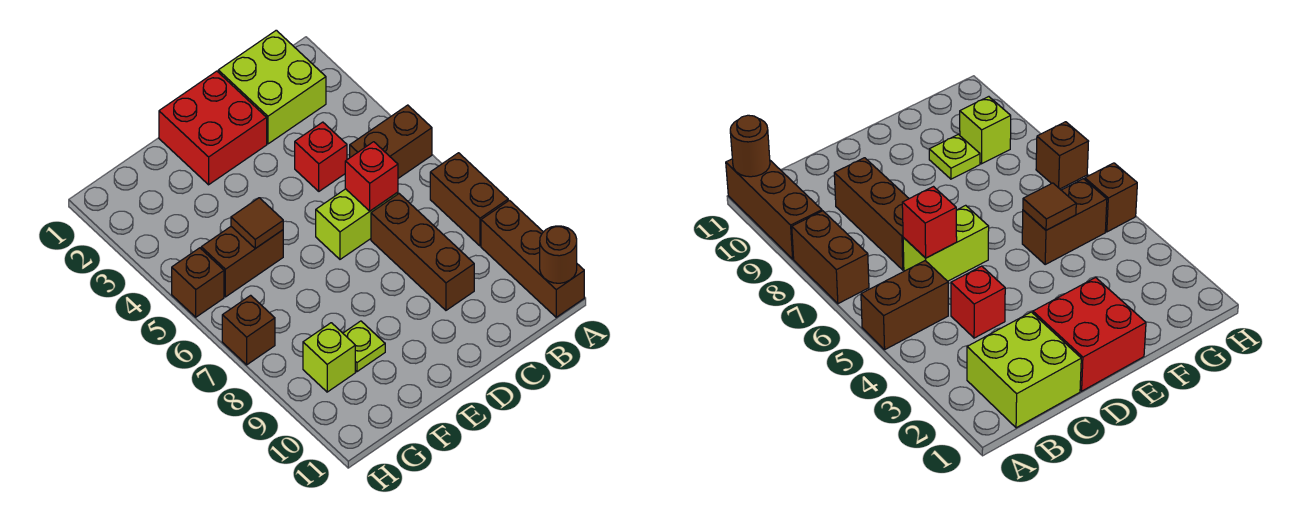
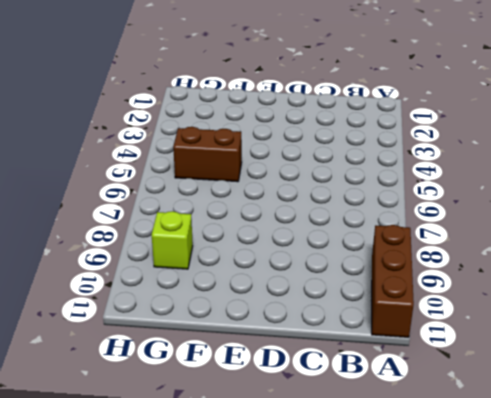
none -> brown brick A5:B5 level 1
none -> brown brick A7:A8 level 1
none -> lime brick B1:C2 level 1

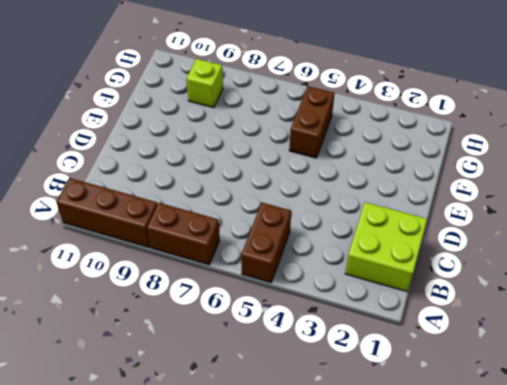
none -> red brick C4 level 1
none -> lime brick C6:D6 level 1
none -> brown brick C7:C9 level 1

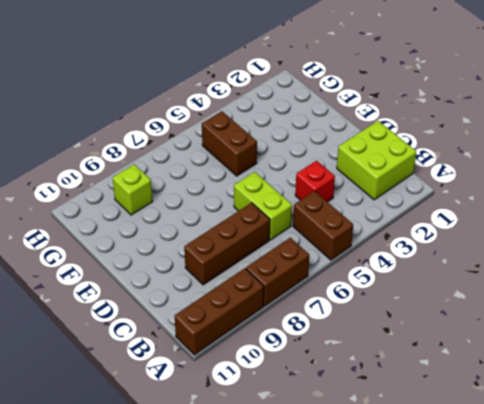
none -> red brick D1:E2 level 1
none -> lime plate F9 level 1
none -> brown brick H5 level 1

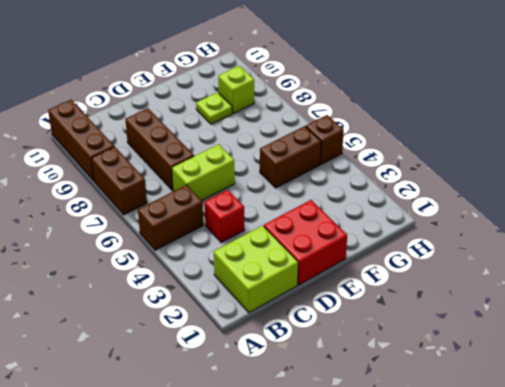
none -> brown brick H7 level 1
none -> brown round brick A11 level 2
none -> red brick C6 level 2

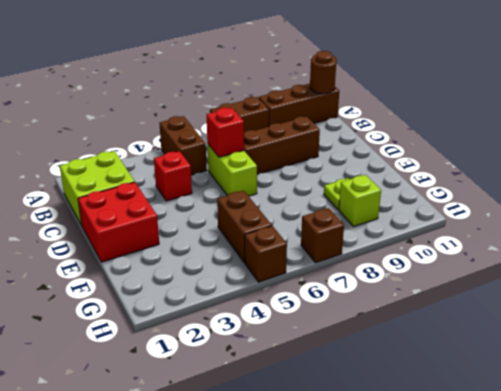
none -> brown tile F5 level 2

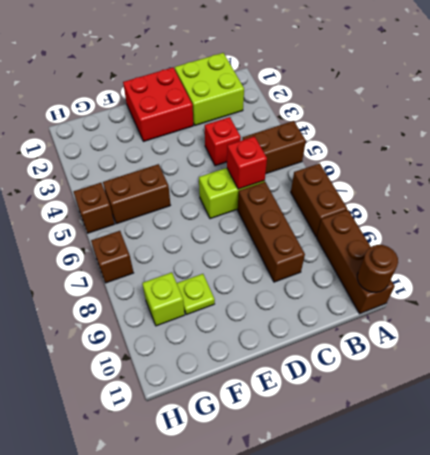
none -> brown tile F5 level 2

